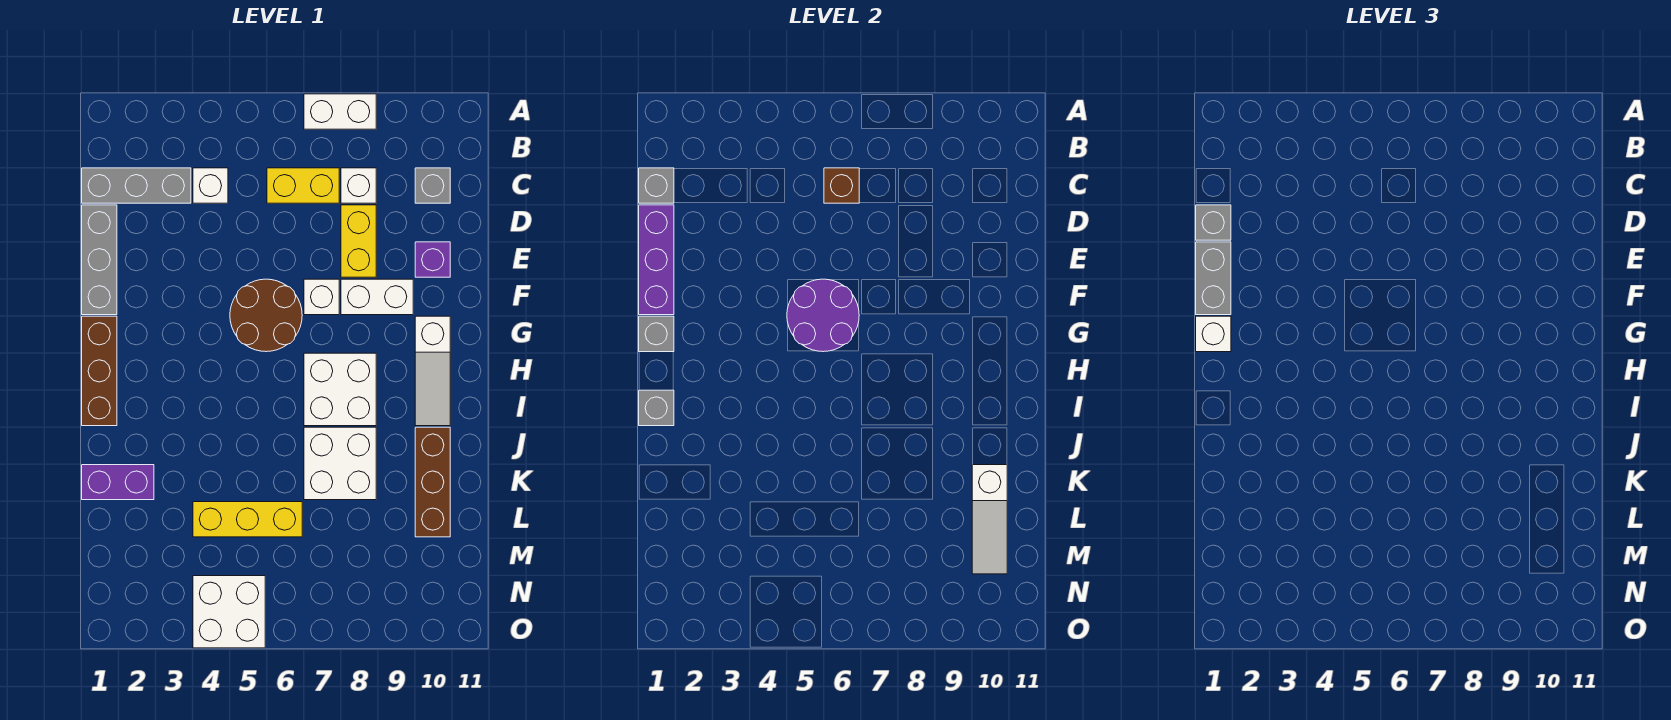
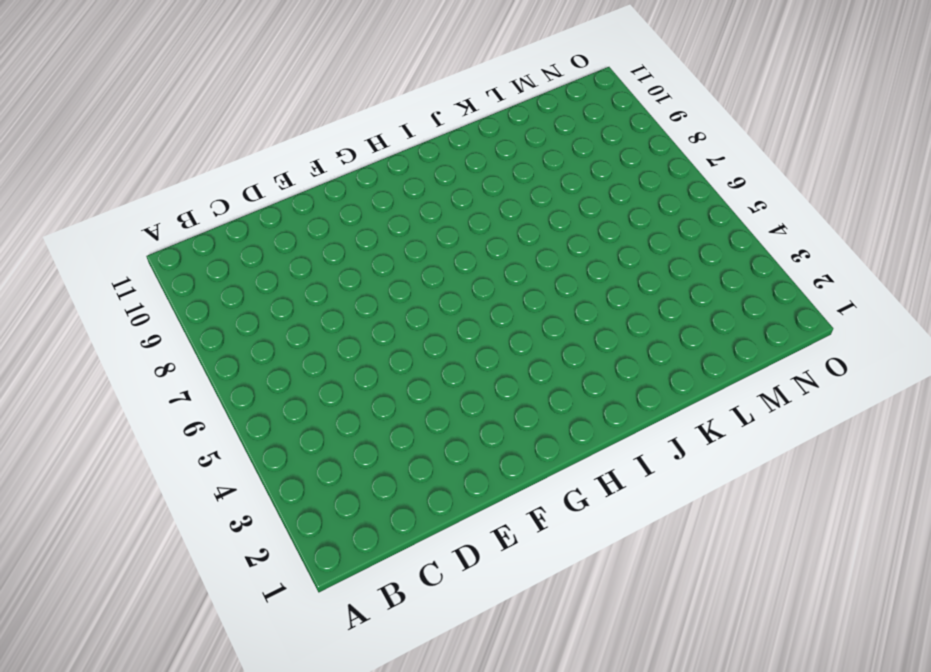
none -> white brick A7:A8 level 1
none -> grey brick C1:C3 level 1
none -> white brick C4 level 1
none -> yellow brick C6:C7 level 1

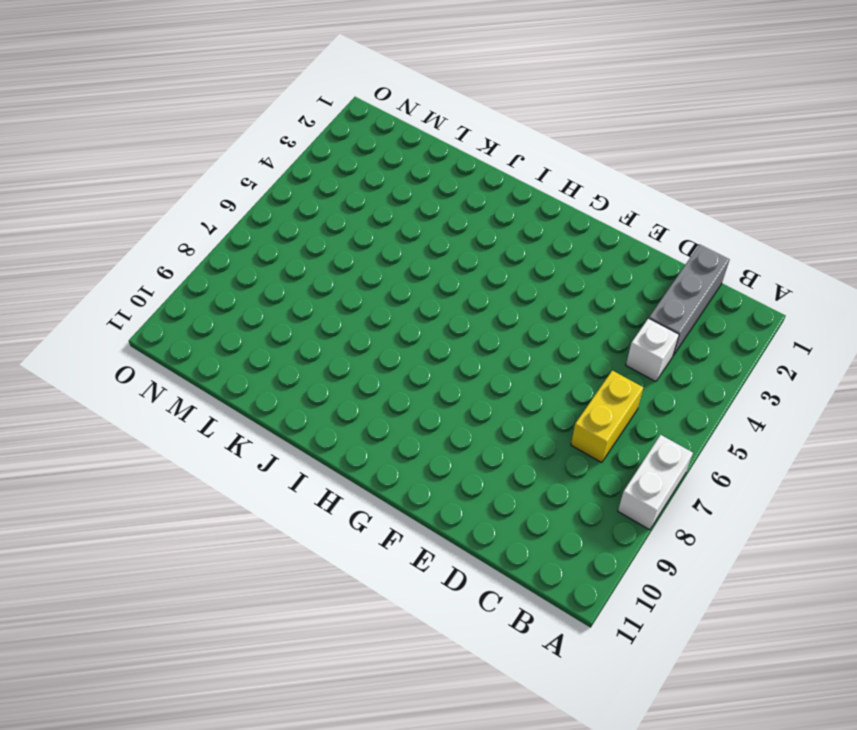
none -> white brick C8 level 1
none -> grey brick C10 level 1
none -> grey brick D1:F1 level 1
none -> yellow brick D8:E8 level 1

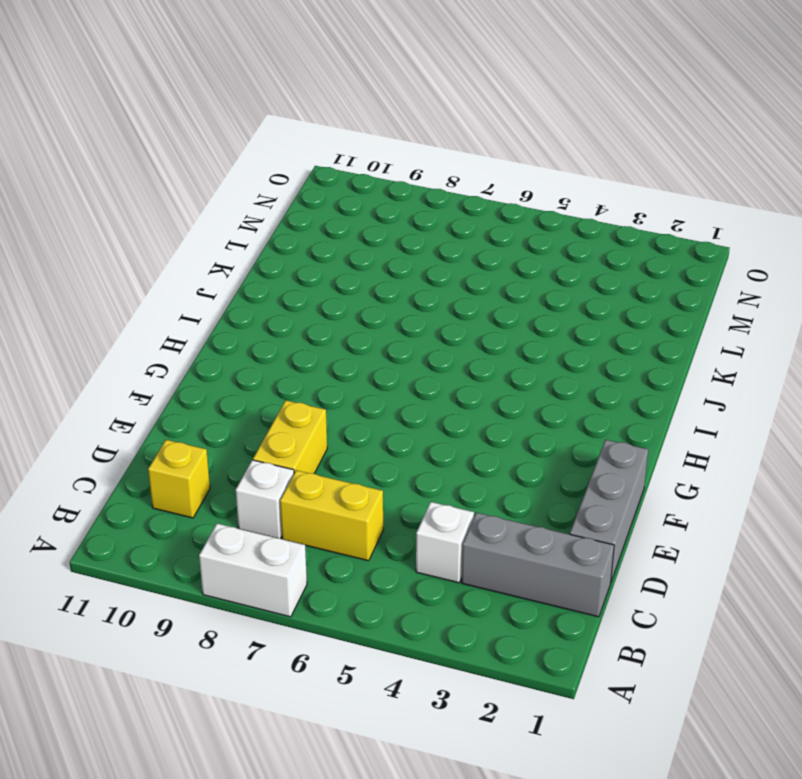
yellow brick C10 level 1 -> grey brick C10 level 1
none -> purple brick E10 level 1
none -> brown round brick F5:G6 level 1
none -> white brick F7 level 1
none -> white brick F8:F9 level 1

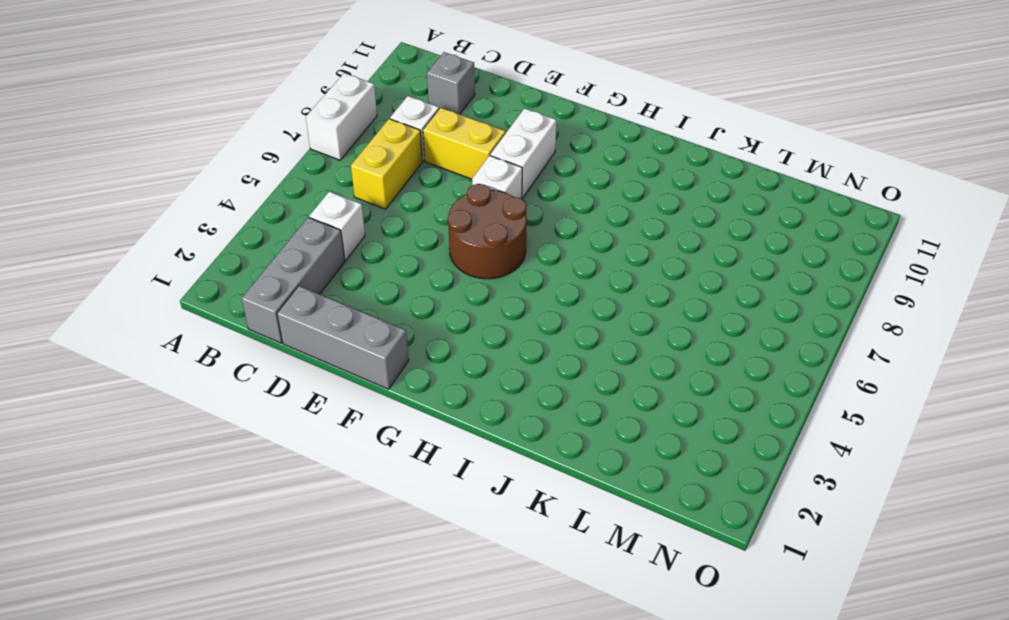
none -> purple brick E10 level 1
none -> brown brick G1:I1 level 1
none -> white slope G10:I10 level 1 top G
none -> white brick H7:I8 level 1

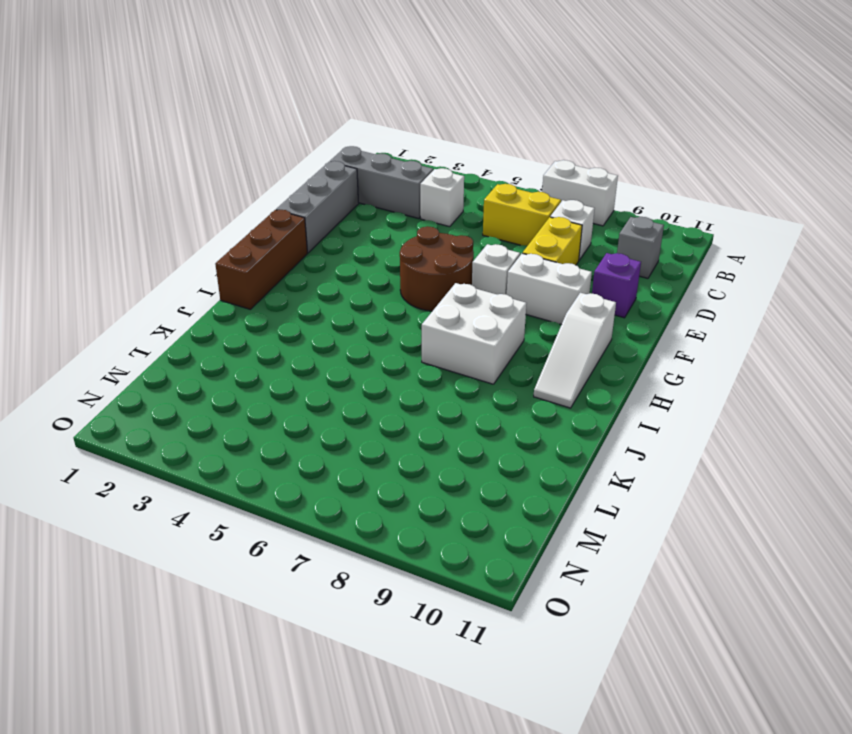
none -> white brick J7:K8 level 1
none -> brown brick J10:L10 level 1
none -> purple brick K1:K2 level 1
none -> yellow brick L4:L6 level 1

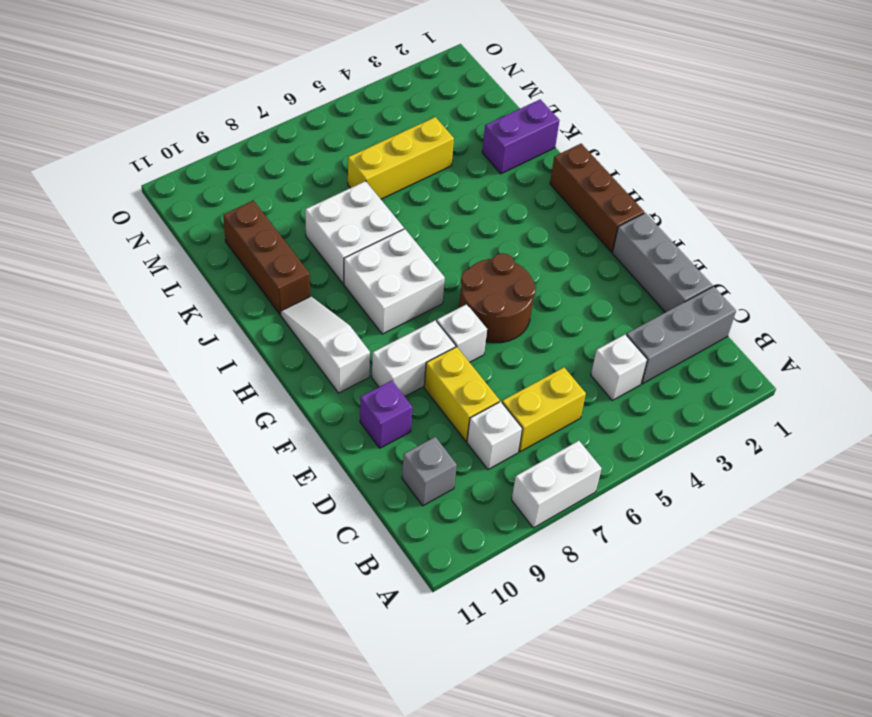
none -> white brick N4:O5 level 1
none -> grey brick C1 level 2
none -> brown brick C6 level 2
none -> purple brick D1:F1 level 2

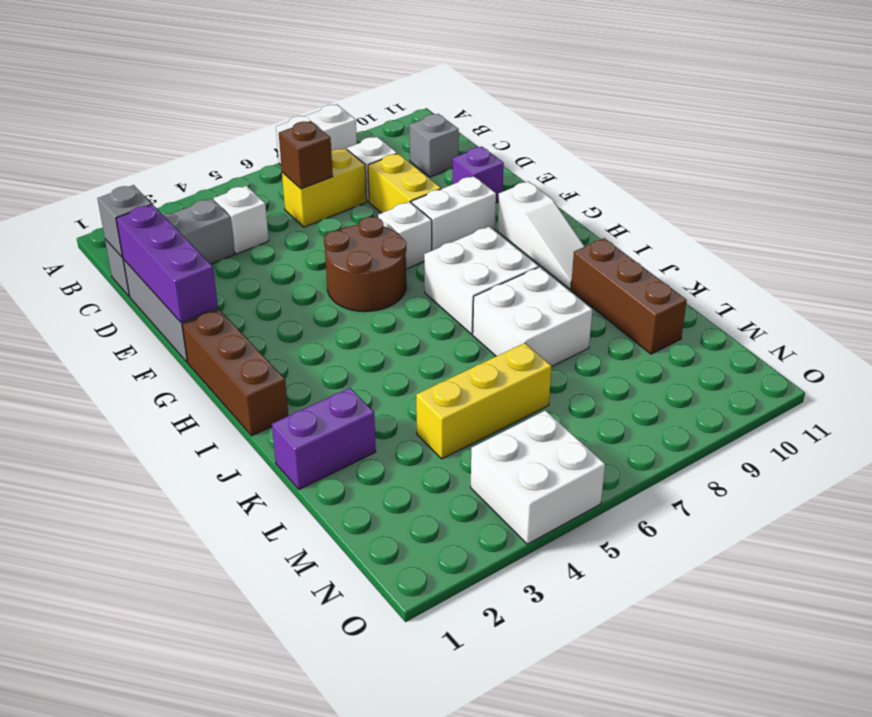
none -> purple round brick F5:G6 level 2
none -> grey brick G1 level 2
none -> grey brick I1 level 2
none -> white slope K10:M10 level 2 top K

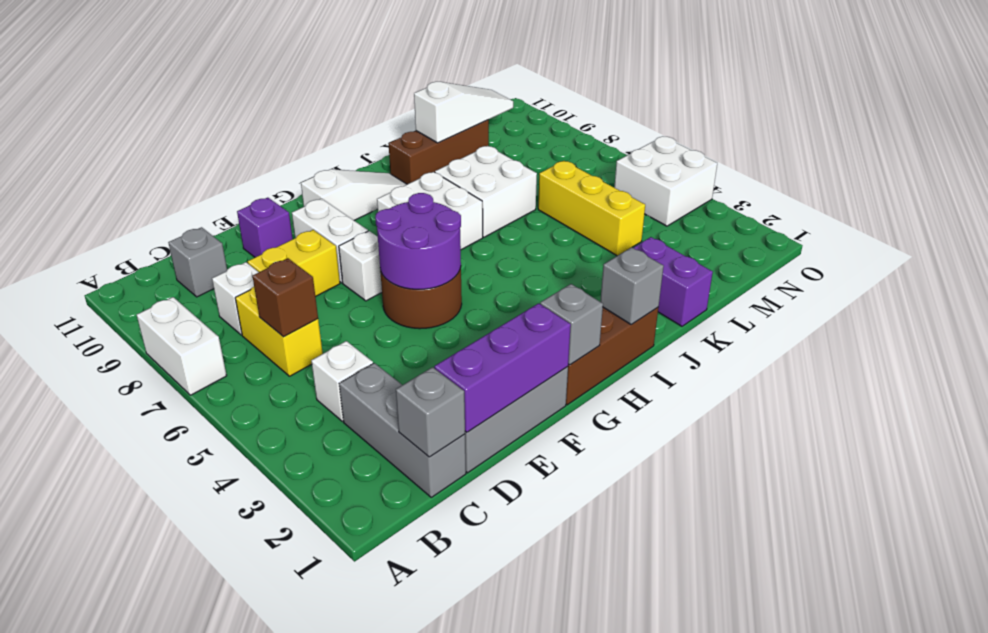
none -> grey brick D1 level 3
none -> grey brick E1:F1 level 3
none -> white brick G1 level 3

